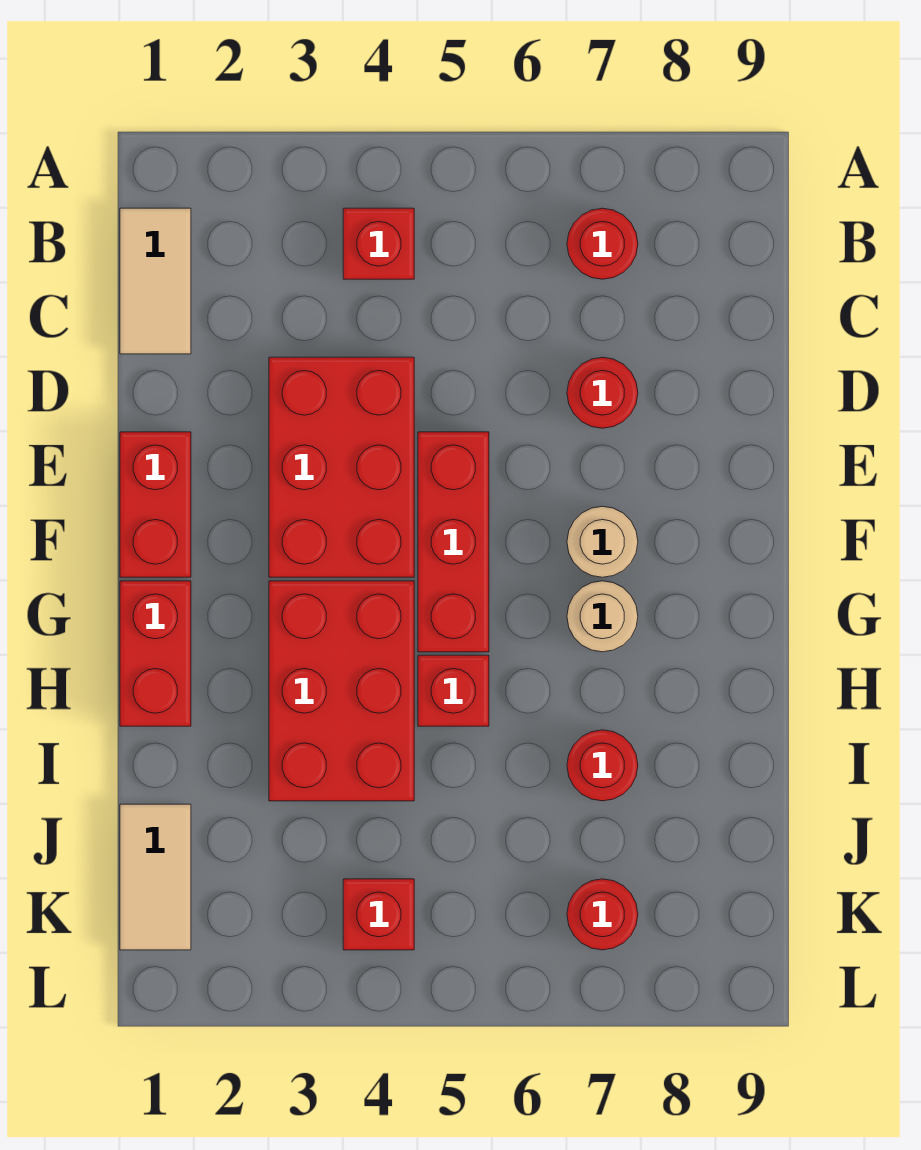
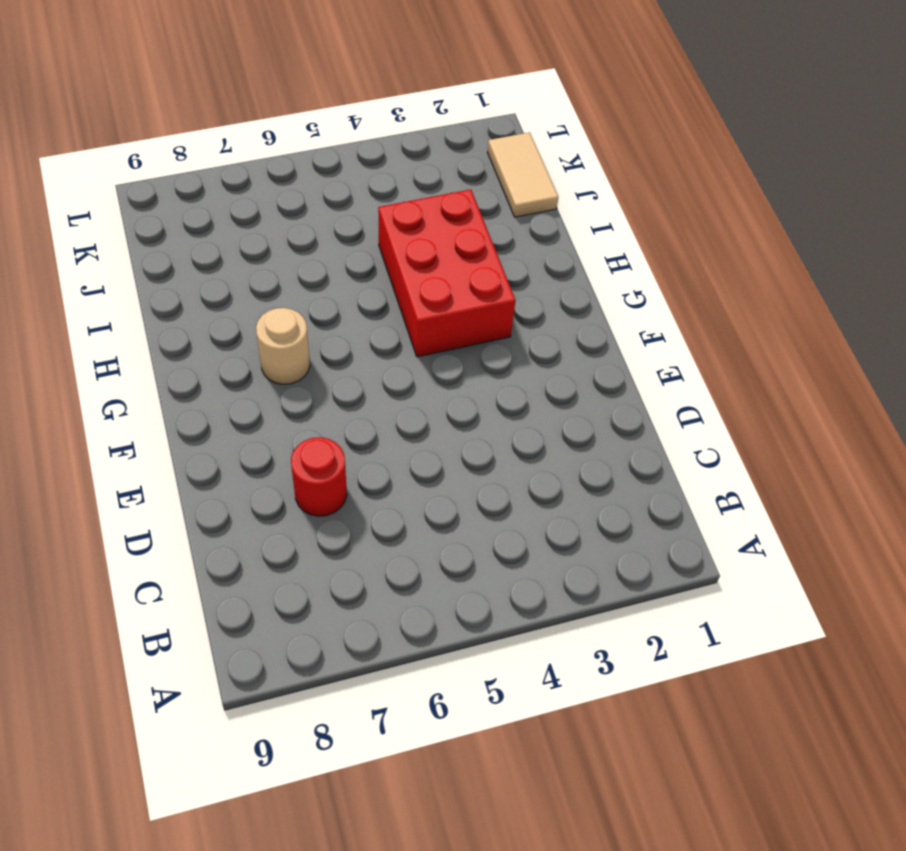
none -> tan tile B1:C1 level 1
none -> red brick B4 level 1
none -> red round brick B7 level 1

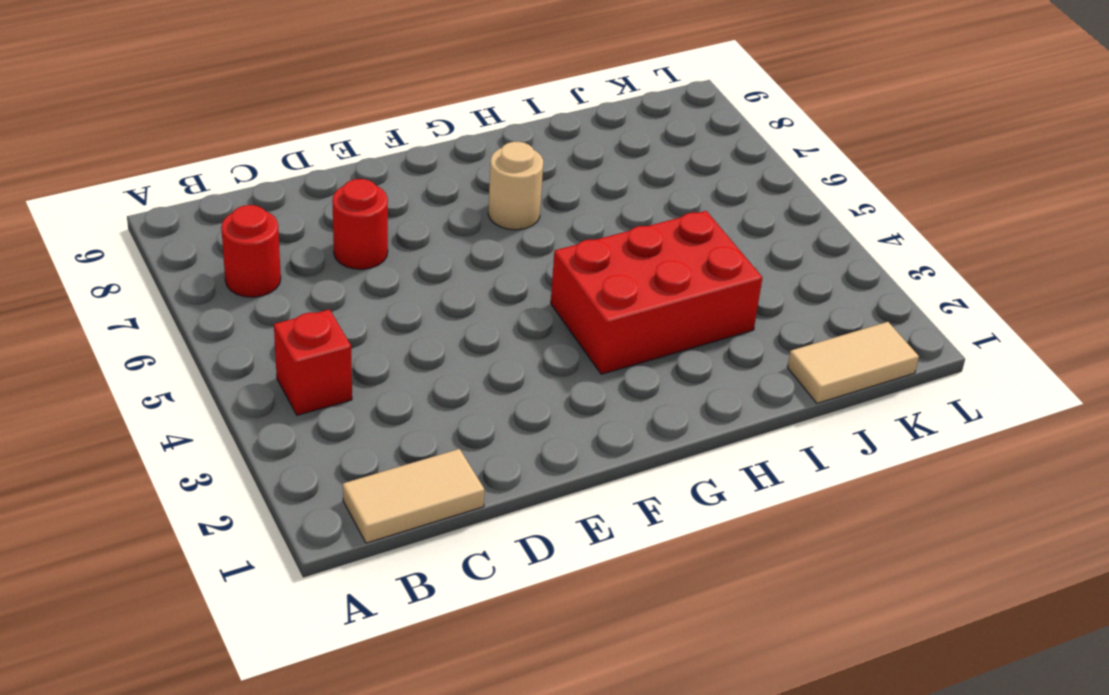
none -> red brick D3:F4 level 1
none -> red brick E1:F1 level 1
none -> red brick E5:G5 level 1

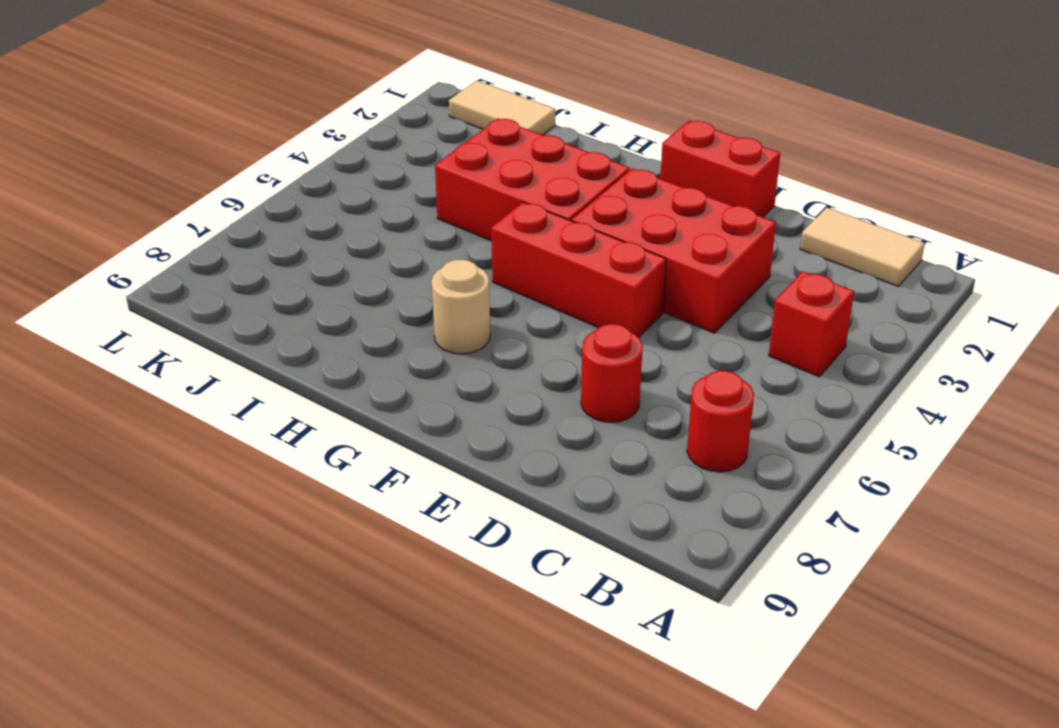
none -> tan round brick F7 level 1
none -> red brick G1:H1 level 1
none -> red brick H5 level 1

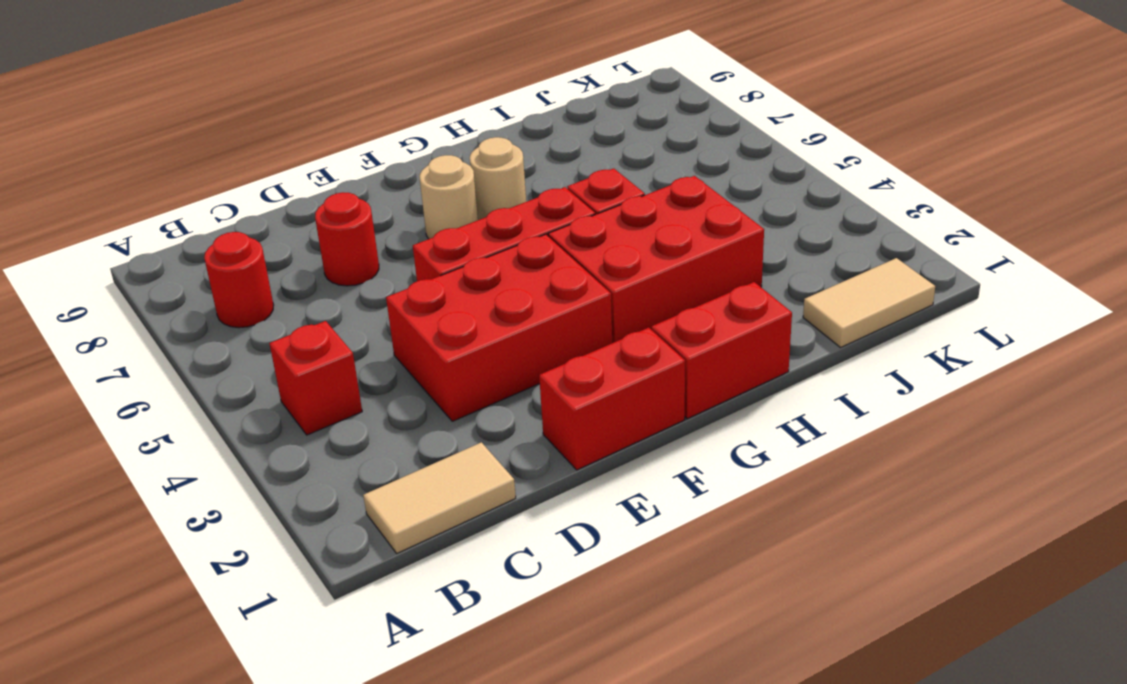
none -> red round brick I7 level 1
none -> red brick K4 level 1
none -> red round brick K7 level 1

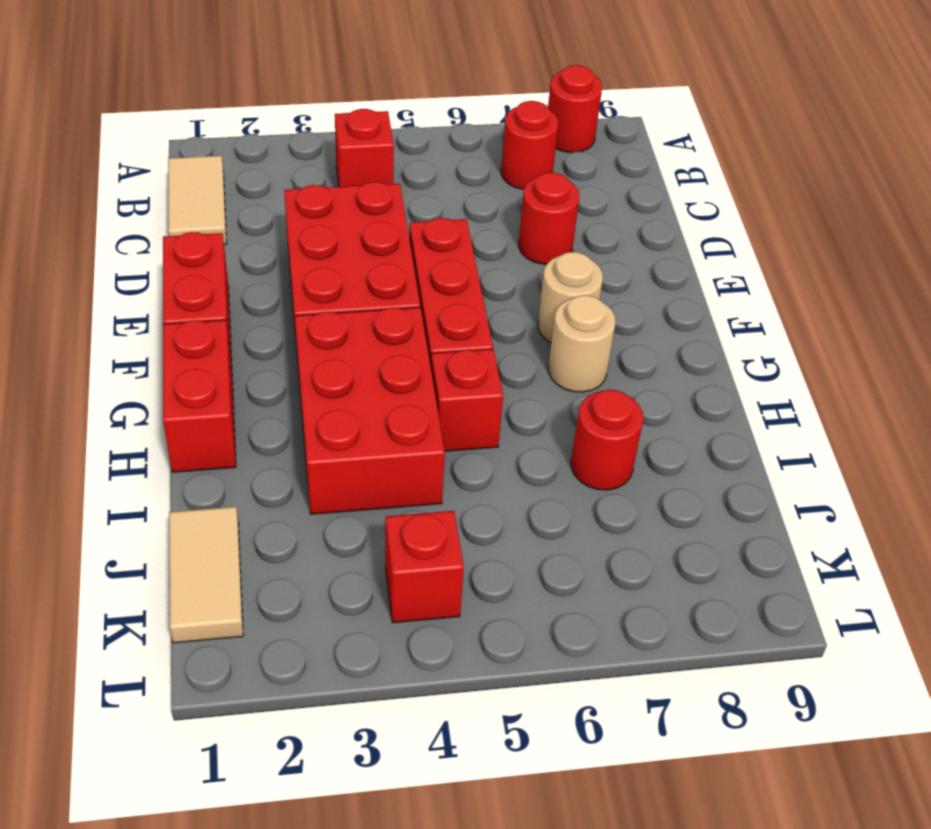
red round brick A8 level 1 -> red round brick K7 level 1

